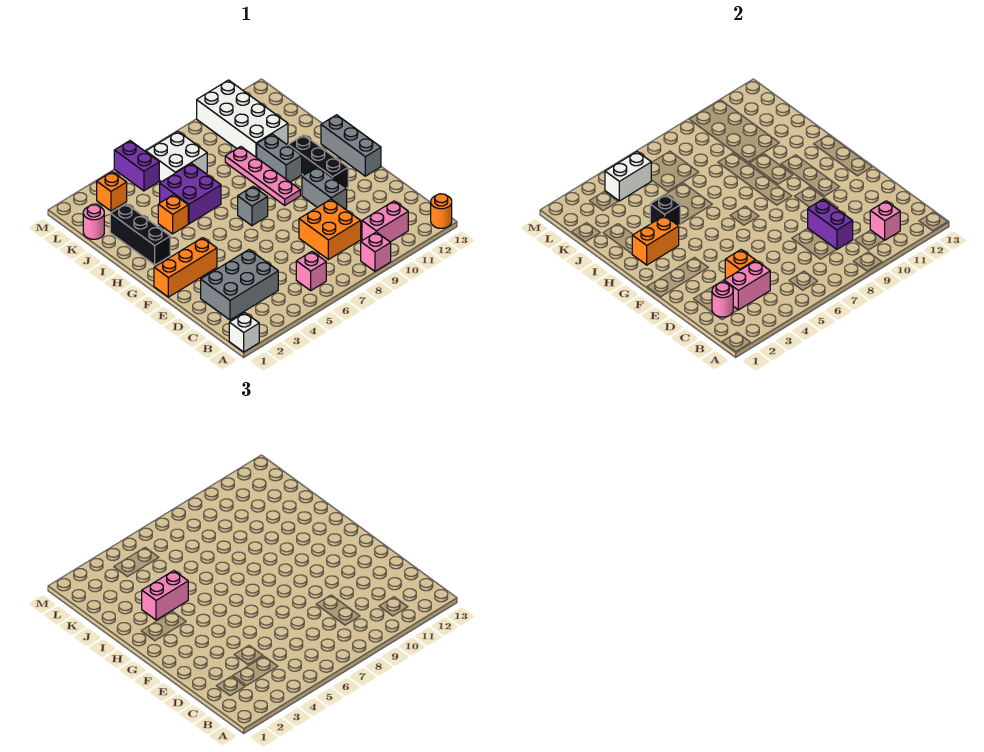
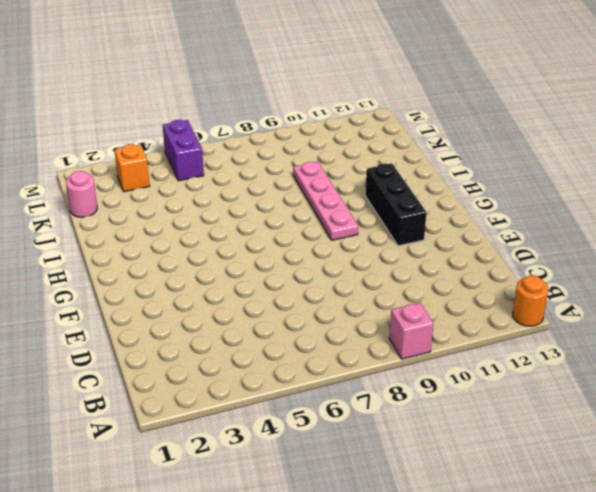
none -> white brick A1 level 1
none -> pink brick B6 level 1
none -> pink brick B10:B11 level 1
none -> grey brick C2:D4 level 1

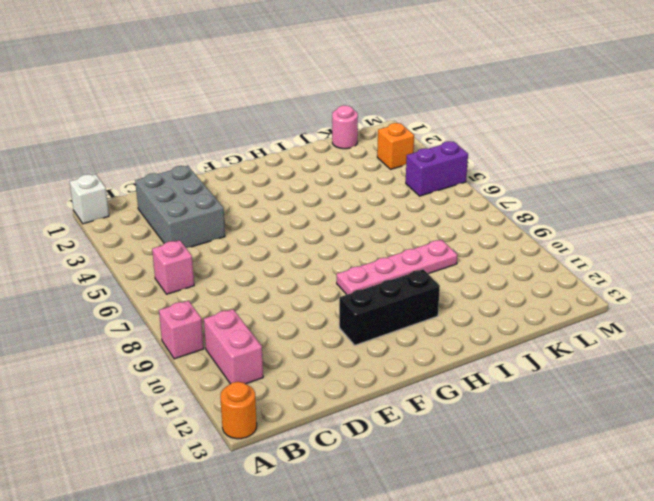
none -> orange brick C8:D9 level 1
none -> grey brick E10:F10 level 1
none -> orange brick F1:F3 level 1
none -> grey brick F13:H13 level 1

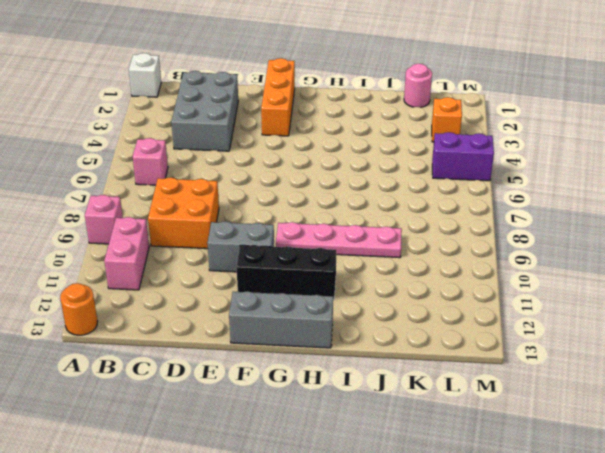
none -> grey brick G7 level 1
none -> black brick H2:J2 level 1
none -> grey brick H10:I10 level 1
none -> orange brick I4 level 1

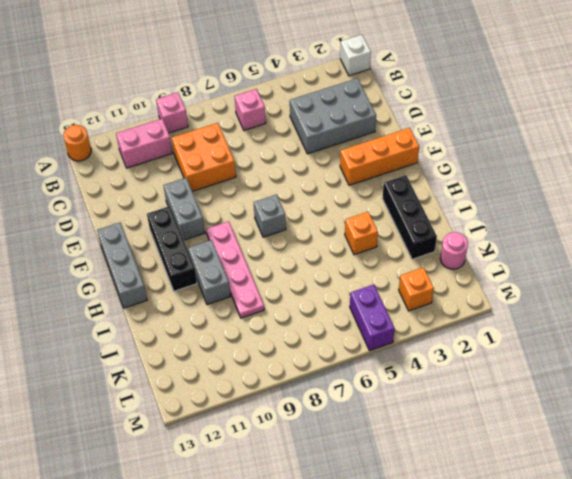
none -> purple brick I5:J6 level 1
none -> white brick J10:M11 level 1
none -> white brick K6:L7 level 1
none -> pink brick B11 level 2

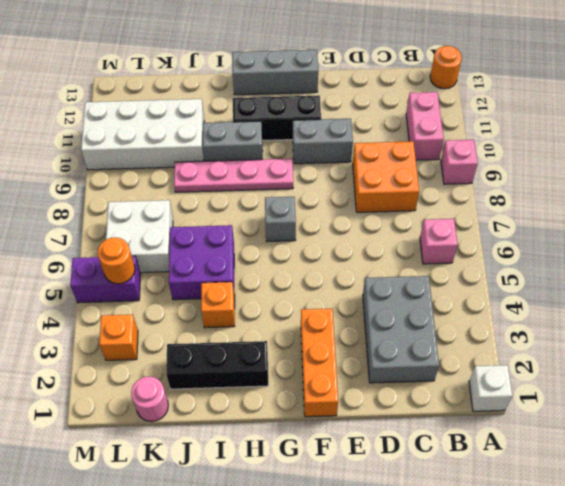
orange round brick L5 level 2 -> white brick L4:L5 level 2
none -> pink brick B11 level 2
none -> pink round brick C2 level 2
none -> pink brick C3:C4 level 2
none -> purple brick C9:D9 level 2

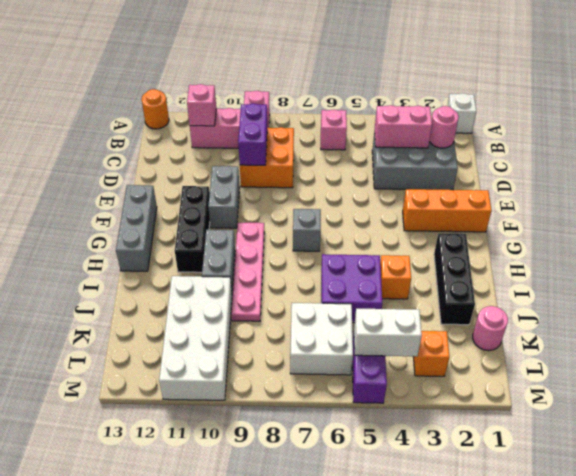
none -> orange brick D4 level 2
none -> orange brick H2:H3 level 2
none -> black brick I4 level 2
none -> pink brick I3:I4 level 3

